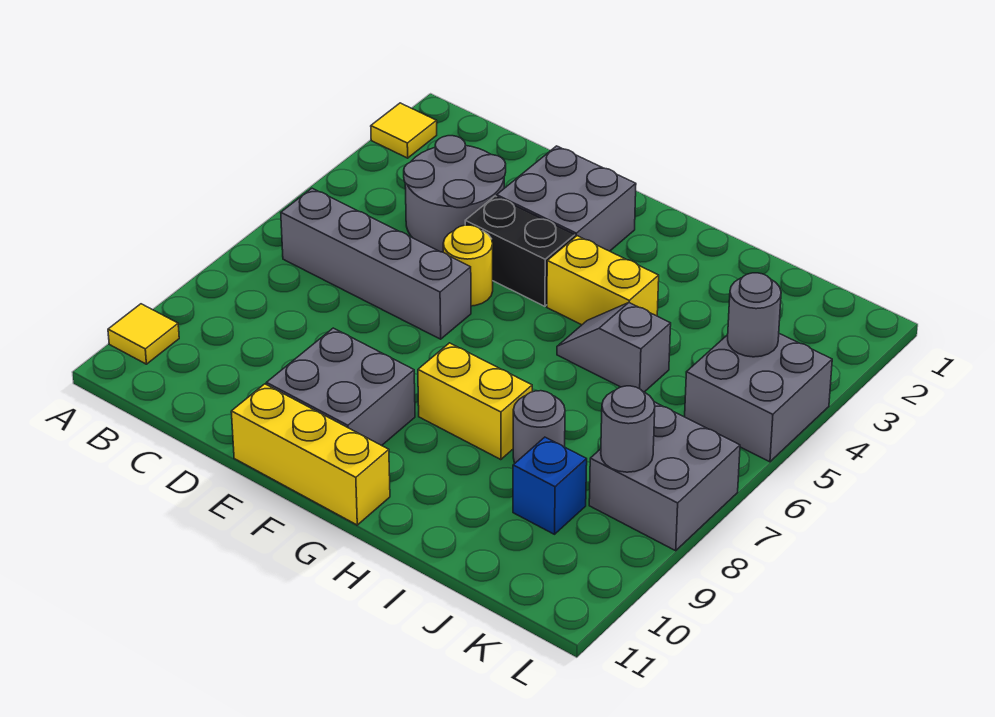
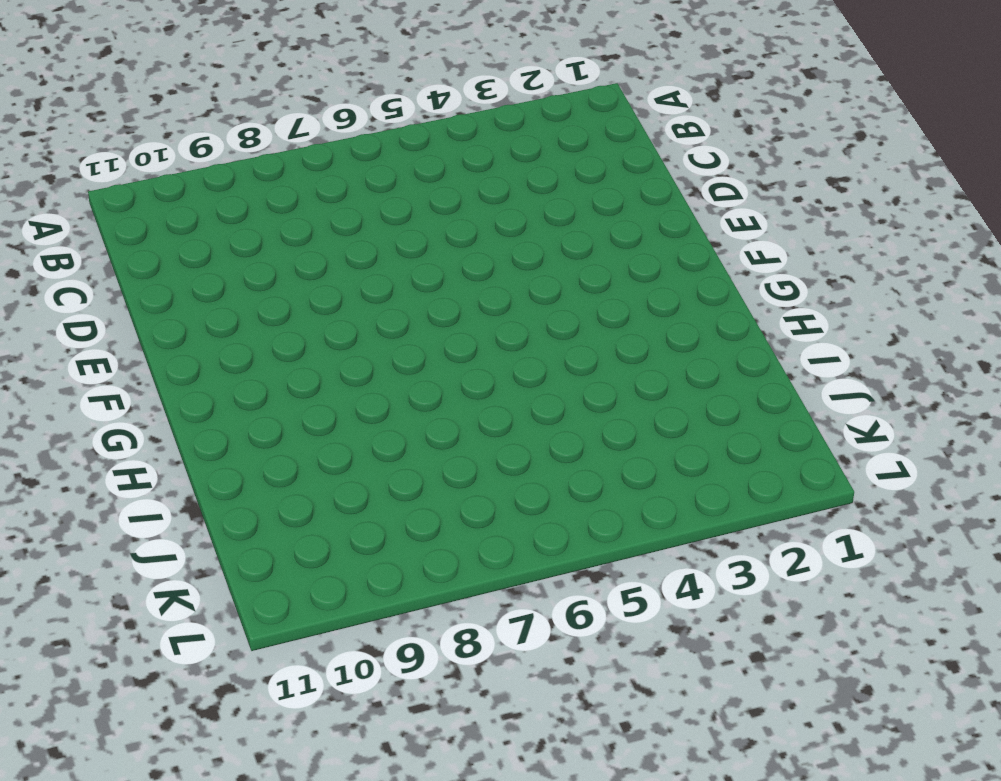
none -> yellow tile A2 level 1
none -> yellow tile A10 level 1
none -> grey brick B6:E6 level 1

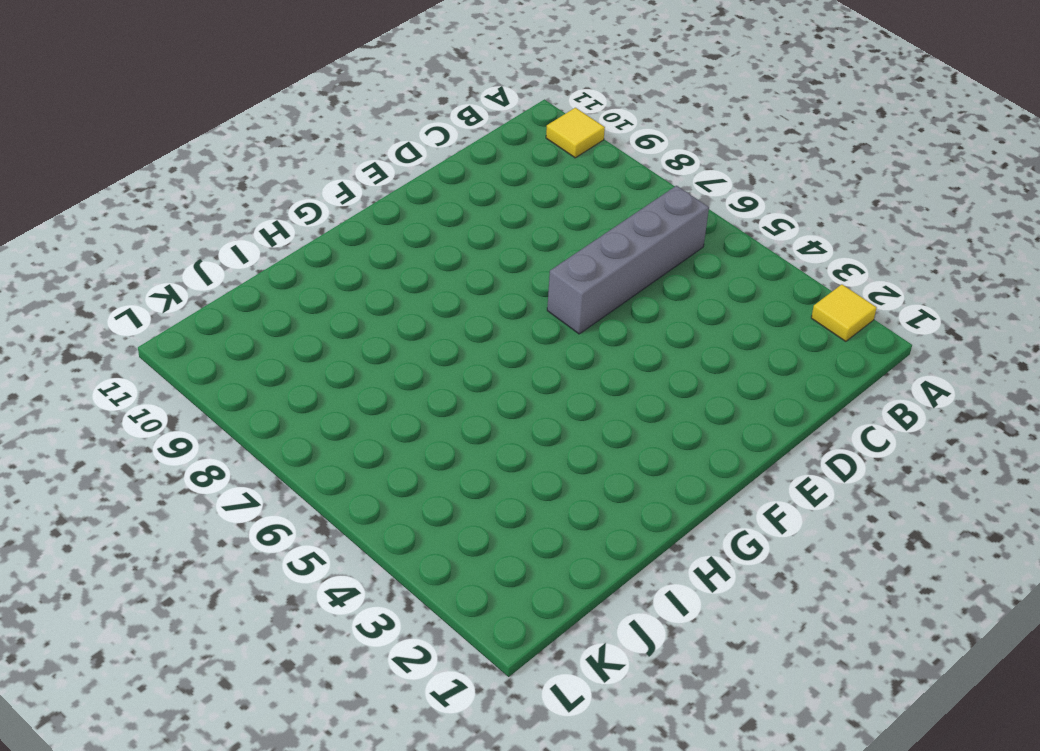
none -> grey round brick C3:D4 level 1
none -> grey brick E2:F3 level 1
none -> black brick E4:F4 level 1

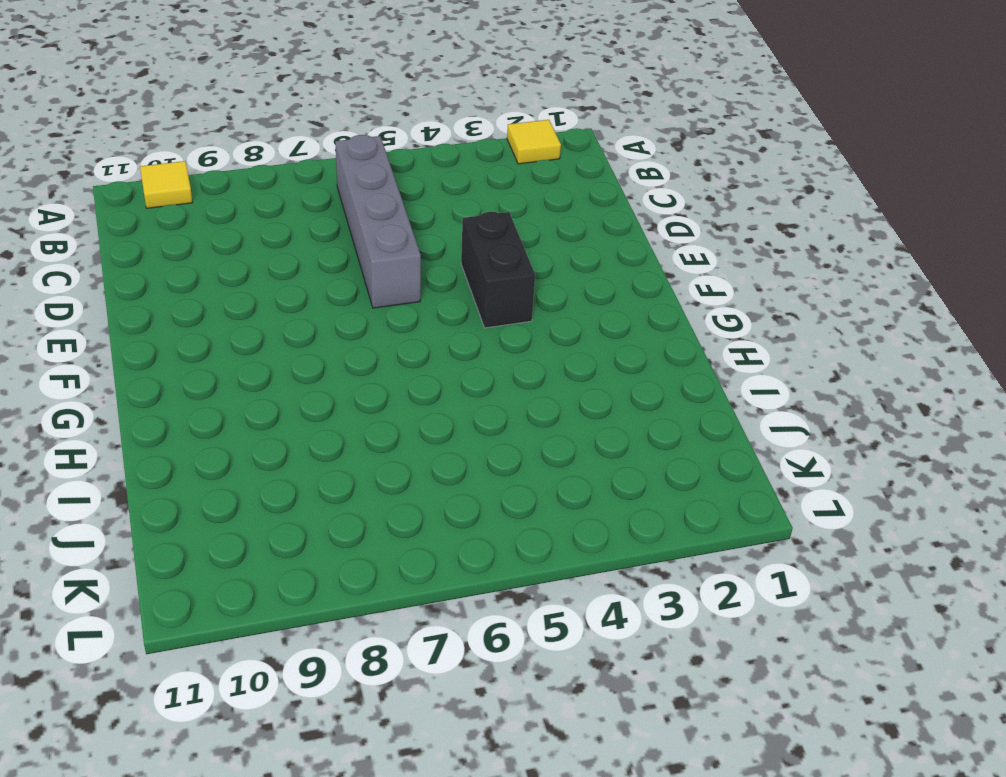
none -> grey round brick C3:D4 level 1
none -> grey brick E2:F3 level 1
none -> yellow round brick E5 level 1

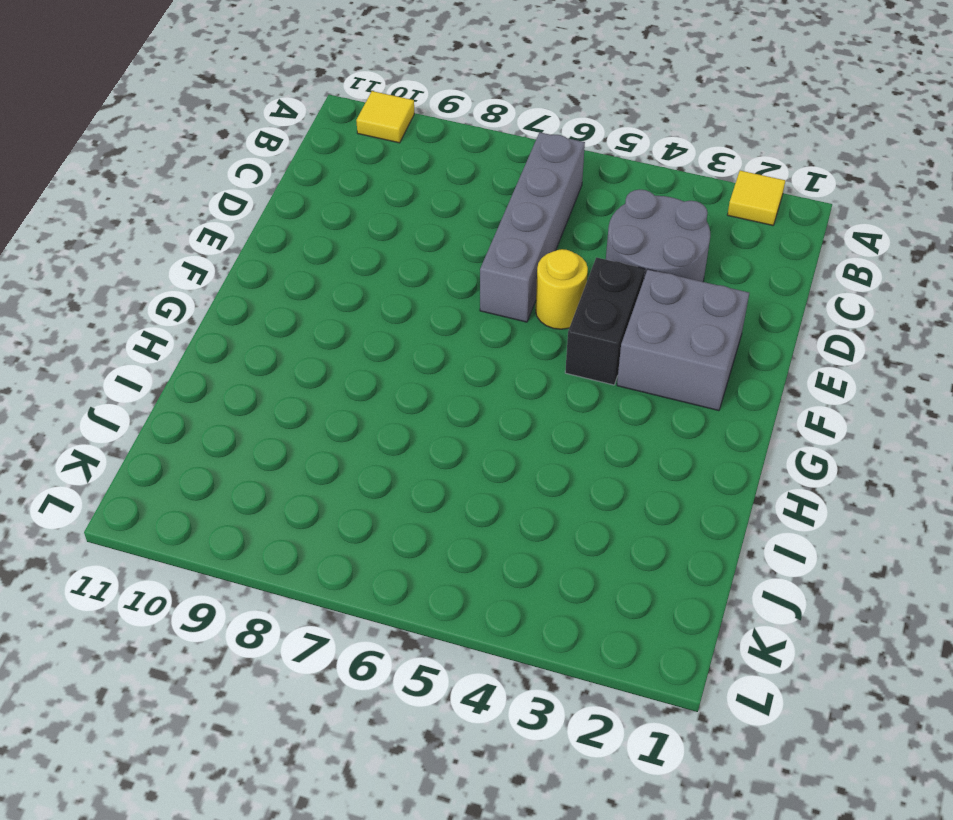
none -> grey brick E9:F10 level 1
none -> yellow brick E11:G11 level 1
none -> yellow brick G4:H4 level 1

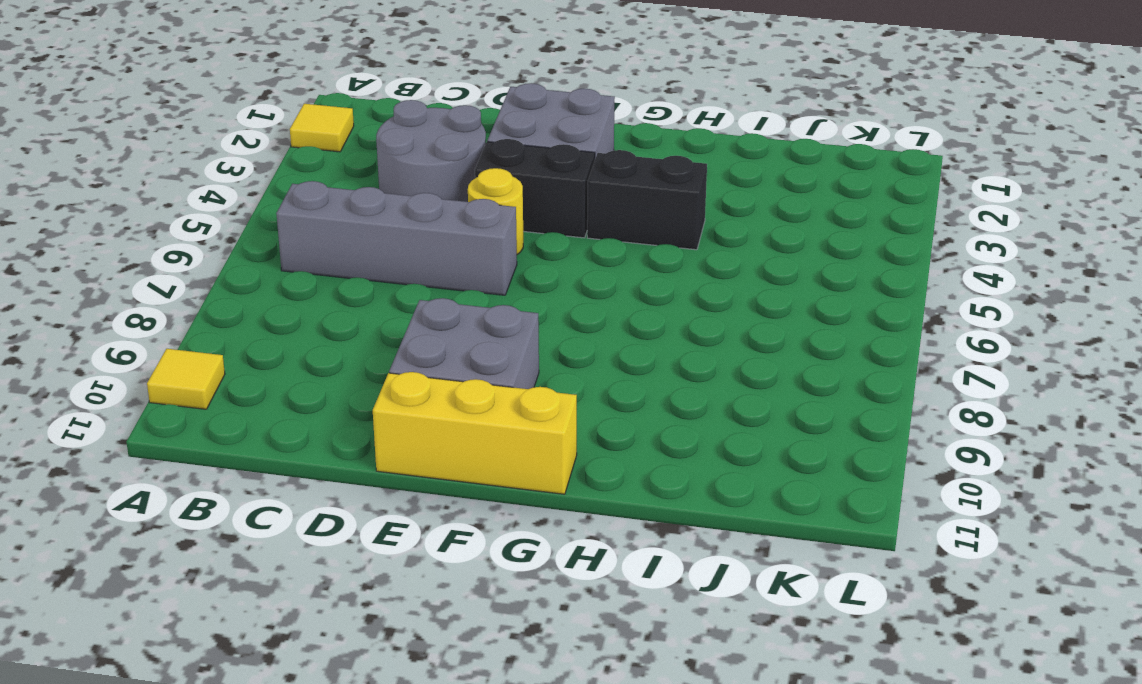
black brick G4:H4 level 1 -> yellow brick G4:H4 level 1
none -> yellow brick G8:H8 level 1
none -> grey slope H5:I5 level 1 top I
none -> grey round brick I8 level 1

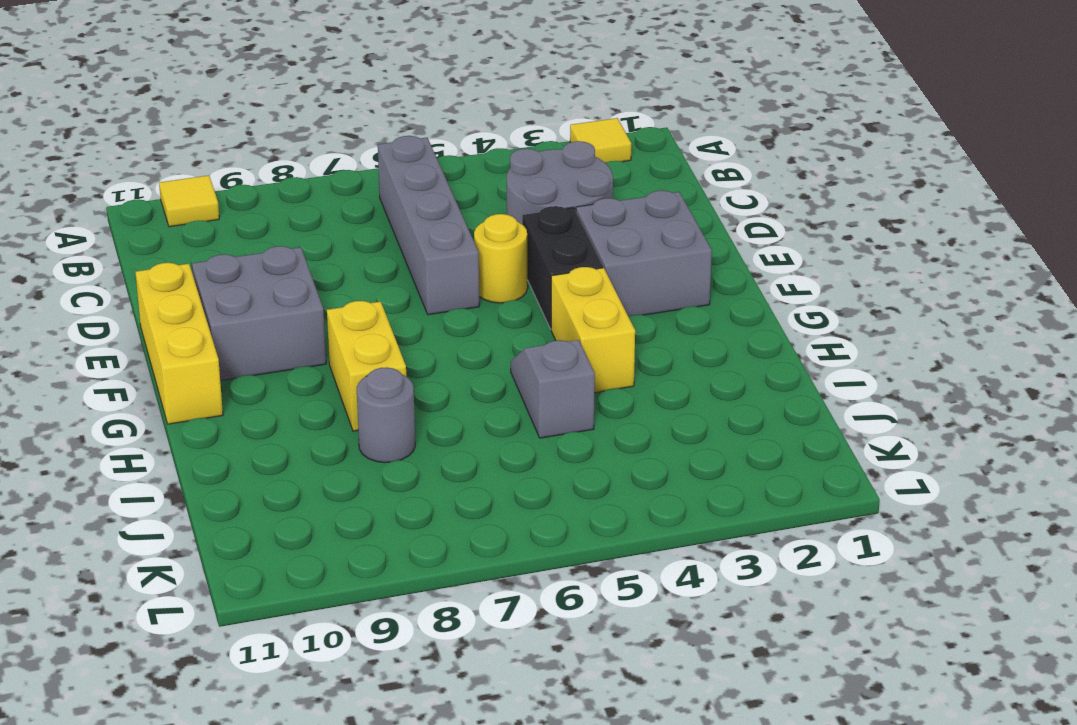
none -> blue brick J9 level 1
none -> grey brick K4:L5 level 1
none -> grey brick K7:L8 level 1

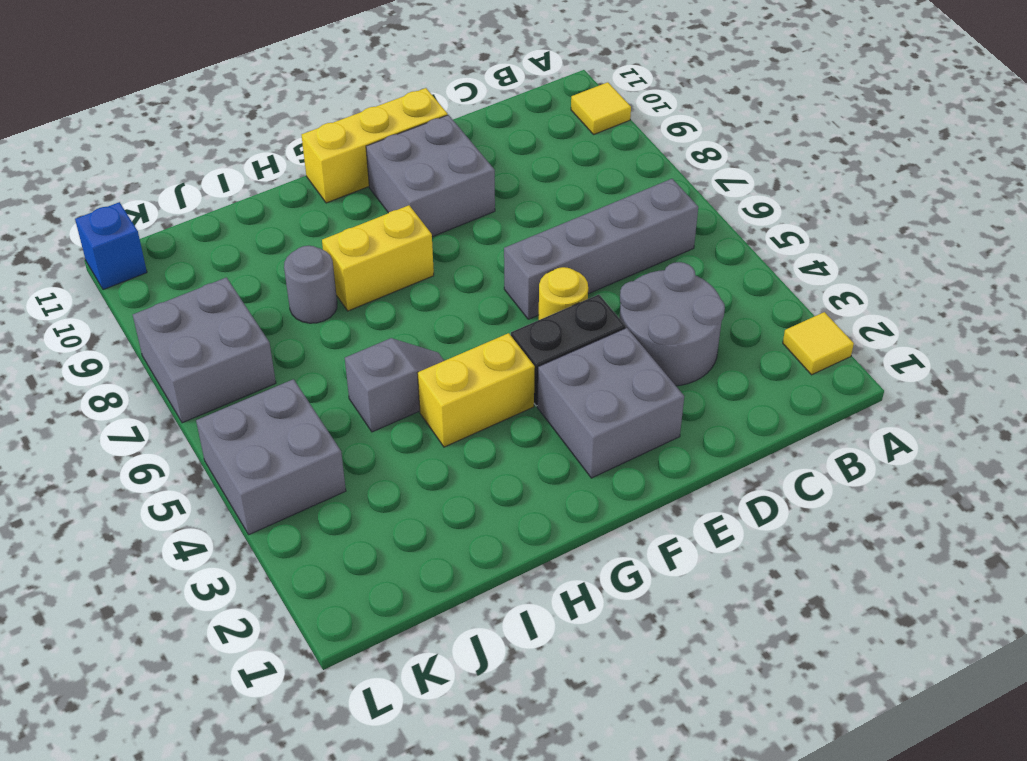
blue brick L11 level 1 -> blue brick J9 level 1
none -> grey round brick K4 level 2
none -> grey round brick K8 level 2

